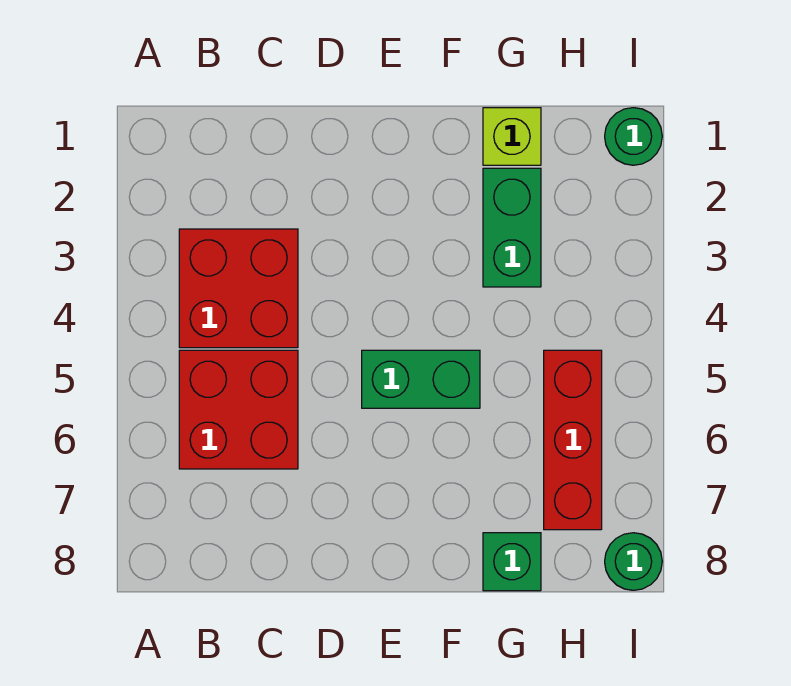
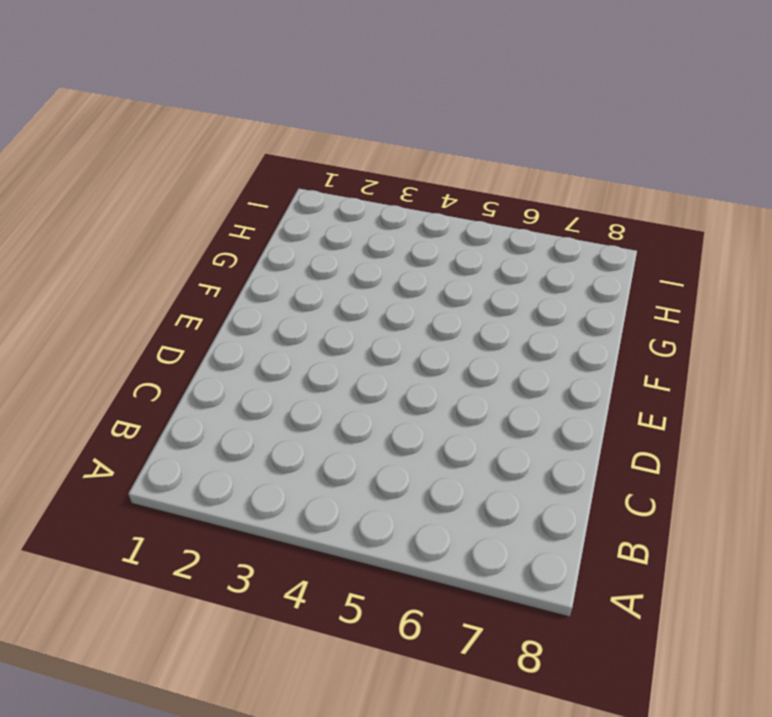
none -> red brick B3:C4 level 1
none -> red brick B5:C6 level 1

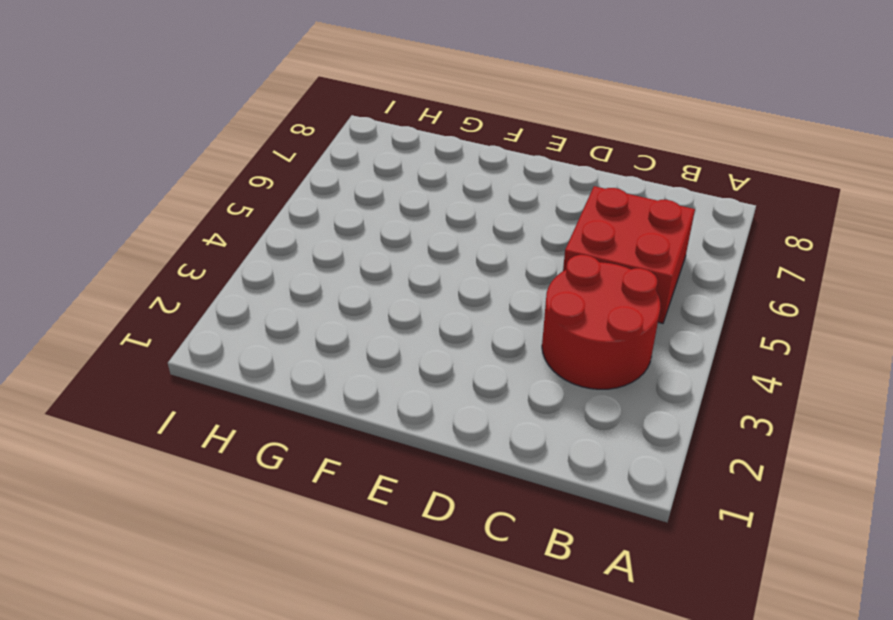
red round brick B3:C4 level 1 -> red brick B3:C4 level 1
none -> green brick E5:F5 level 1
none -> lime brick G1 level 1

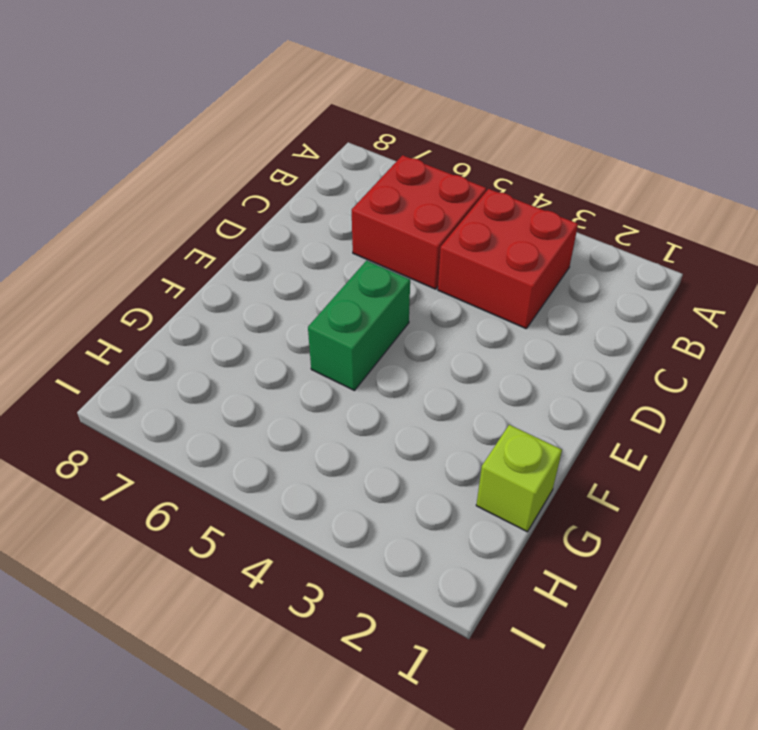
none -> green brick G2:G3 level 1
none -> green brick G8 level 1

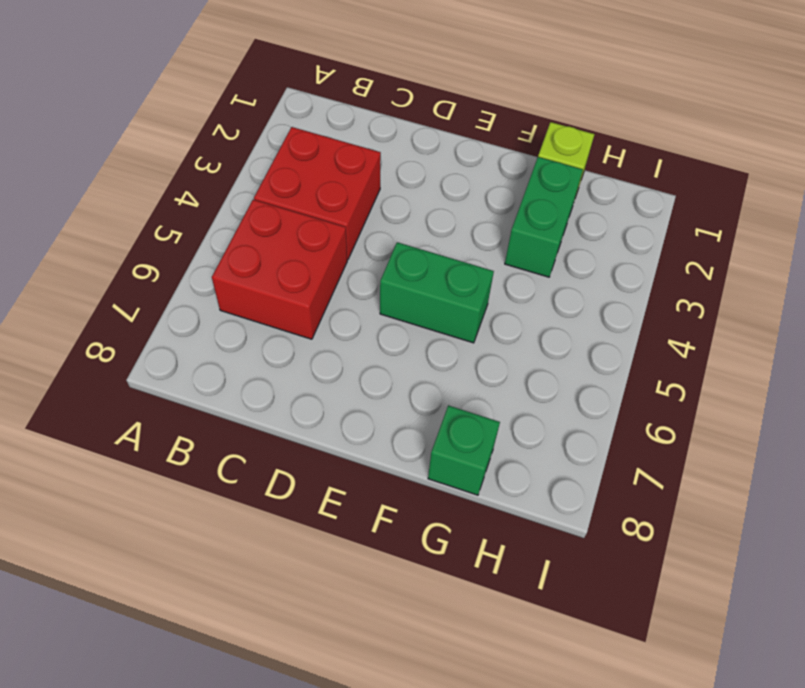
none -> red brick H5:H7 level 1
none -> green round brick I1 level 1

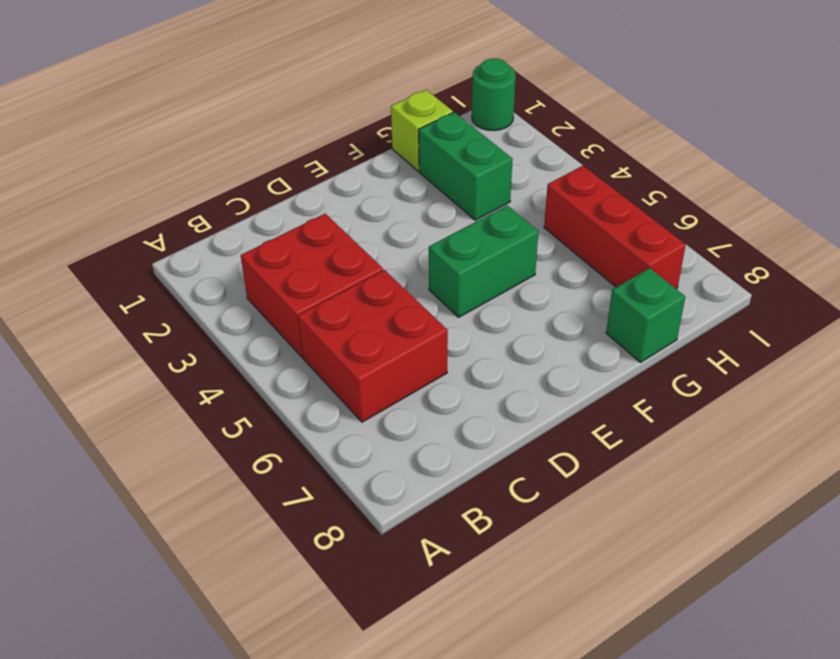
none -> green round brick I8 level 1

